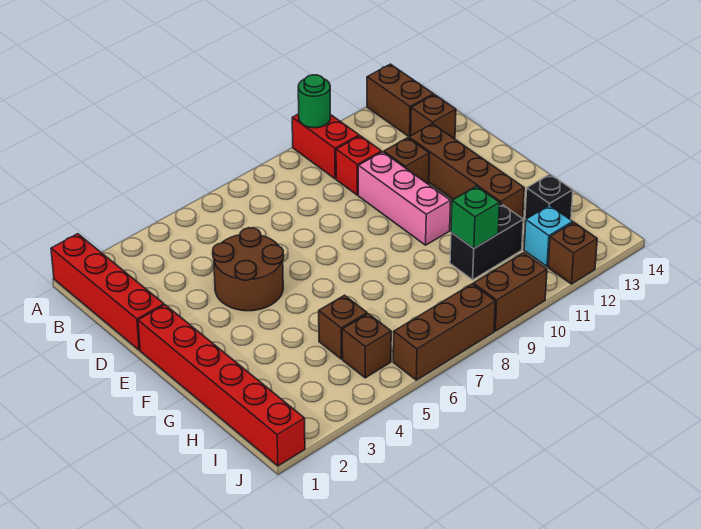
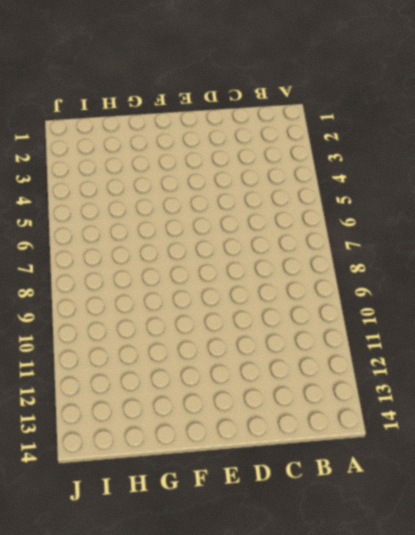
none -> red brick A1:D1 level 1
none -> red brick A10:B10 level 1
none -> brown brick A13:B13 level 1

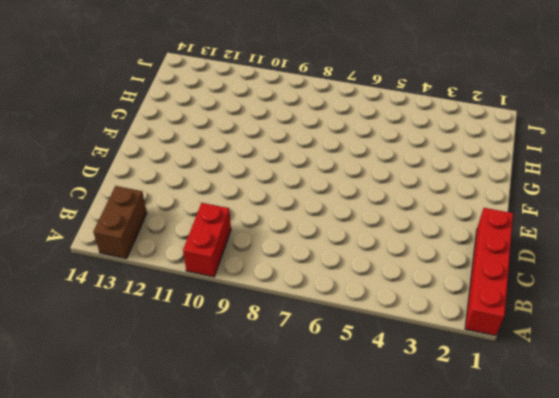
none -> red brick C10 level 1
none -> brown brick C13 level 1
none -> brown round brick D4:E5 level 1

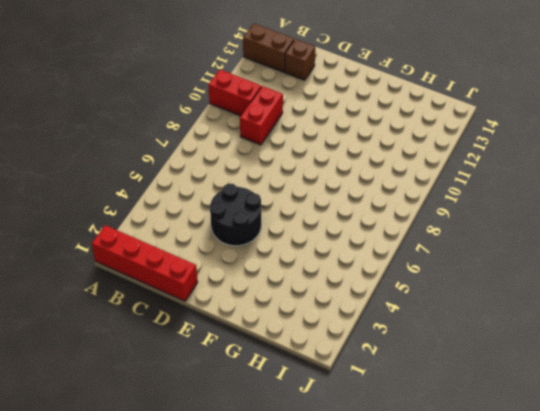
red brick C9:C10 level 1 -> red brick C10 level 1
black round brick D4:E5 level 1 -> brown round brick D4:E5 level 1
none -> pink brick D10:F10 level 1
none -> brown brick D11 level 1
none -> brown brick D12:G12 level 1

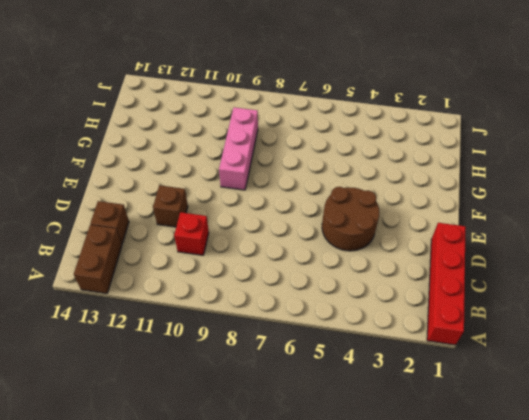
pink brick F9:H9 level 1 -> pink brick D10:F10 level 1
none -> red brick A10:B10 level 1
none -> brown brick D12:G12 level 1
none -> red brick E1:J1 level 1

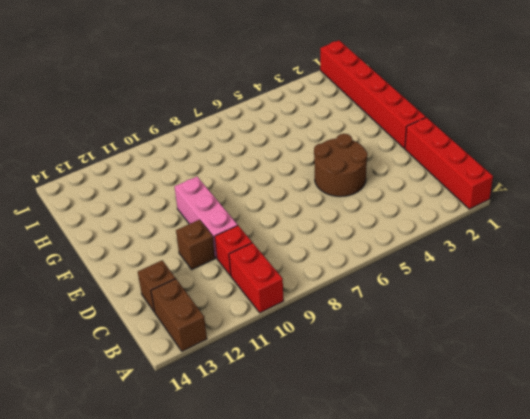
none -> brown brick D12:G12 level 1
none -> brown brick H5 level 1
none -> black brick H10:H11 level 1

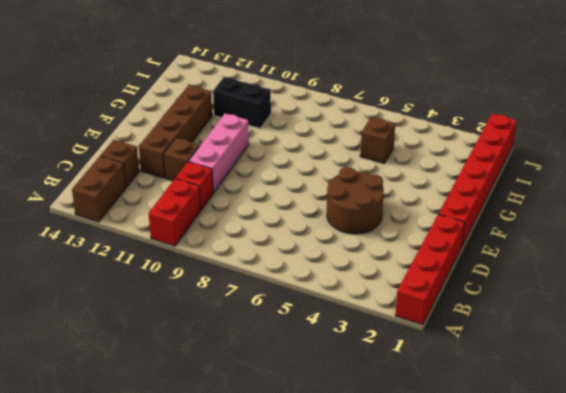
none -> black brick H13 level 1
none -> brown brick I5 level 1
none -> cyan brick I12 level 1

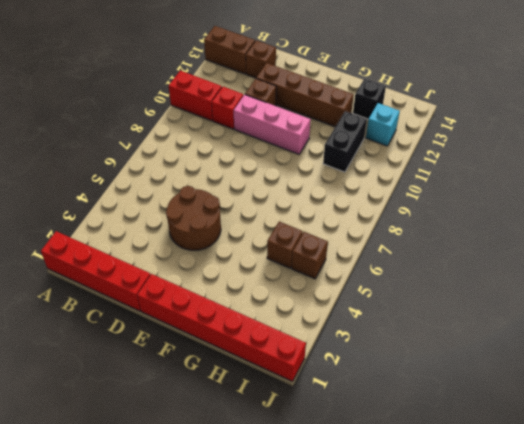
none -> brown brick J6:J8 level 1
none -> brown brick J9:J10 level 1
none -> brown brick J12 level 1

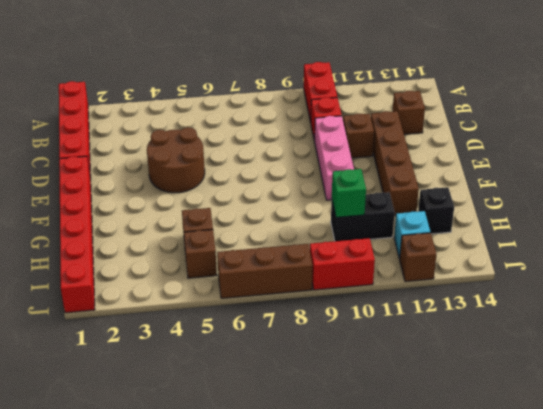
red brick J9:J10 level 1 -> brown brick J9:J10 level 1
none -> brown brick A13:B13 level 1
none -> green round brick A10 level 2

